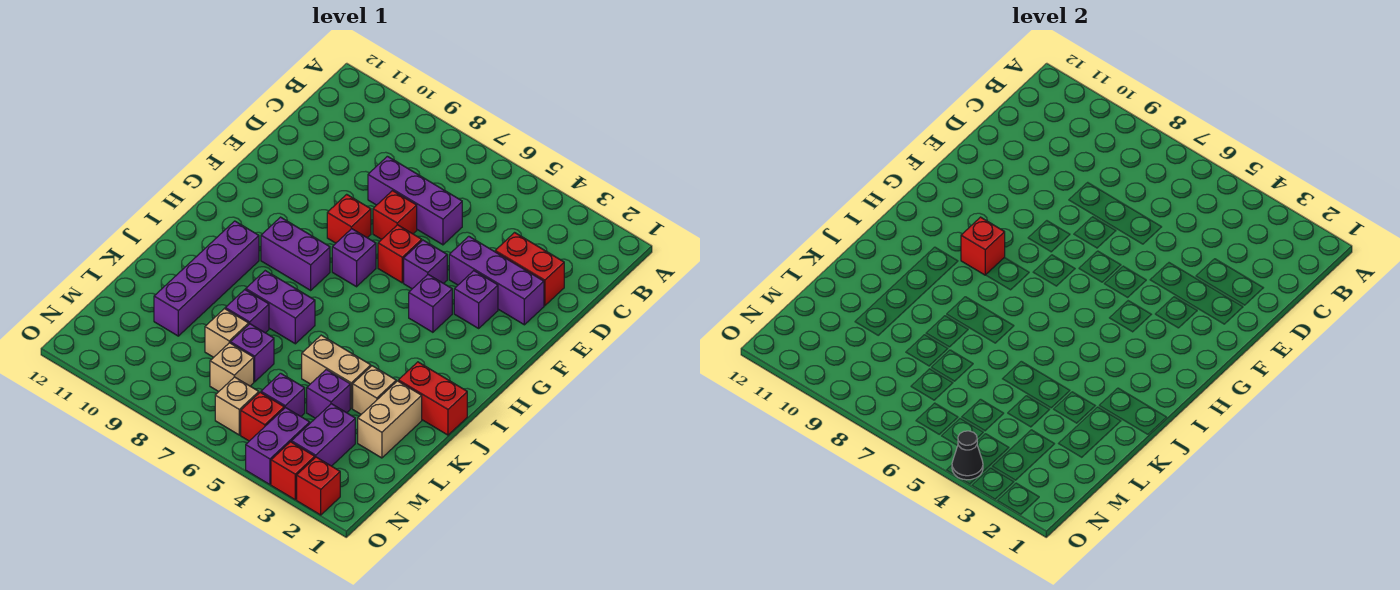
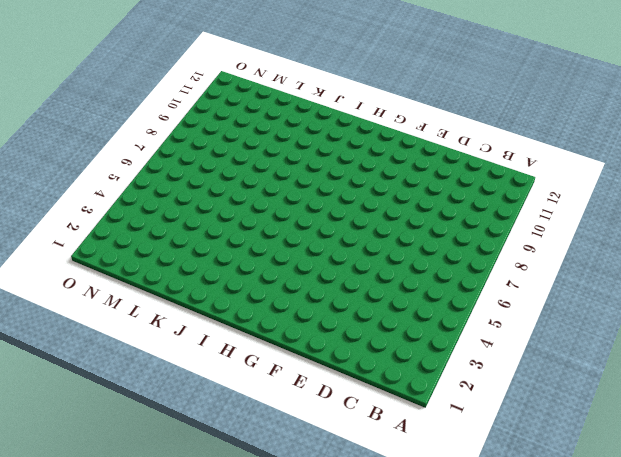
none -> red brick D2:D3 level 1
none -> purple brick D6:D8 level 1
none -> purple brick E2:E4 level 1
none -> red brick E7 level 1

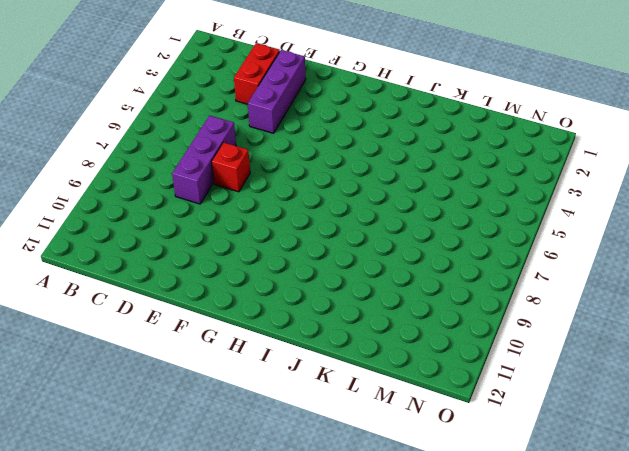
none -> purple brick F3 level 1
none -> purple brick F5 level 1
none -> red brick F6 level 1
none -> red brick F8 level 1

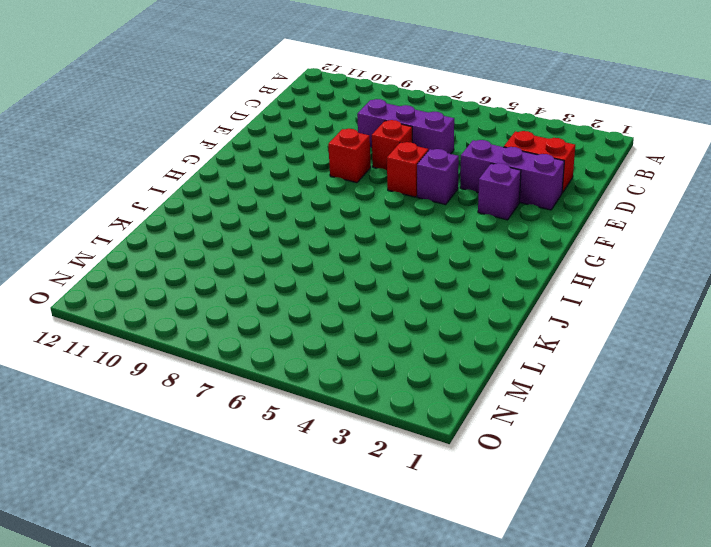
none -> purple brick G4 level 1
none -> purple brick G7 level 1
none -> purple brick H8:H9 level 1
none -> purple brick I10:L10 level 1

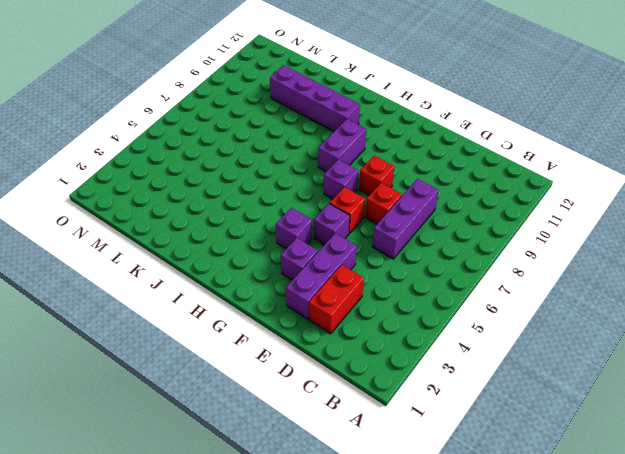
none -> red brick J1:J2 level 1
none -> purple brick J7:J8 level 1
none -> tan brick K2:L2 level 1
none -> tan brick K3 level 1

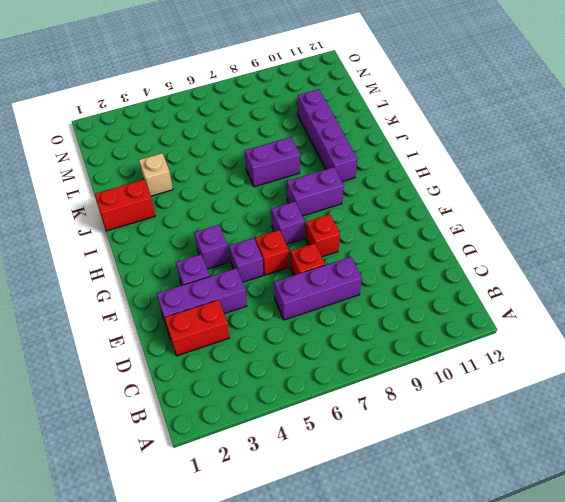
none -> tan brick K2:L2 level 1
none -> tan brick K4:K5 level 1
none -> purple brick K8 level 1
none -> purple brick L4 level 1

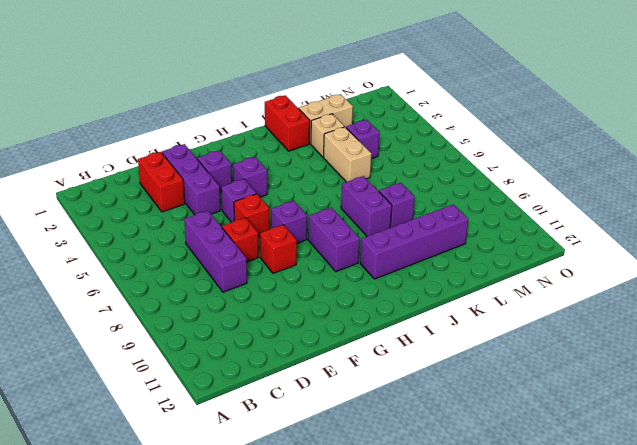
none -> purple brick L7 level 1
none -> tan brick L8 level 1
none -> purple brick M3:N3 level 1
none -> purple brick M5 level 1

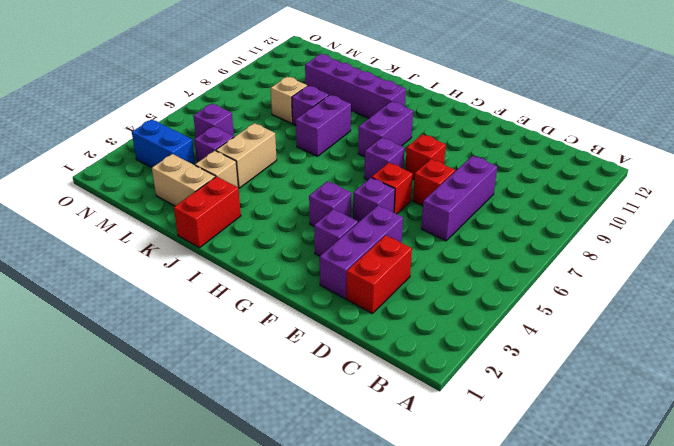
blue brick M3:N3 level 1 -> purple brick M3:N3 level 1
none -> purple brick L7 level 1
none -> tan brick M7 level 1
none -> purple brick N4:O4 level 1
none -> red brick N5 level 1

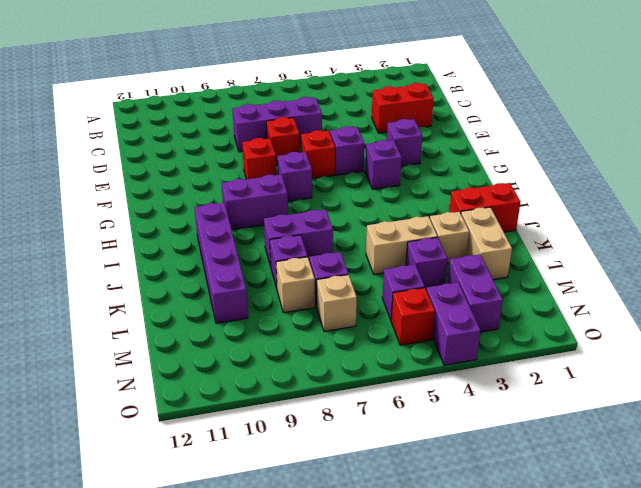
none -> purple brick E2:E4 level 1
none -> tan brick N6 level 1
none -> red brick O2 level 1
none -> red brick O3 level 1

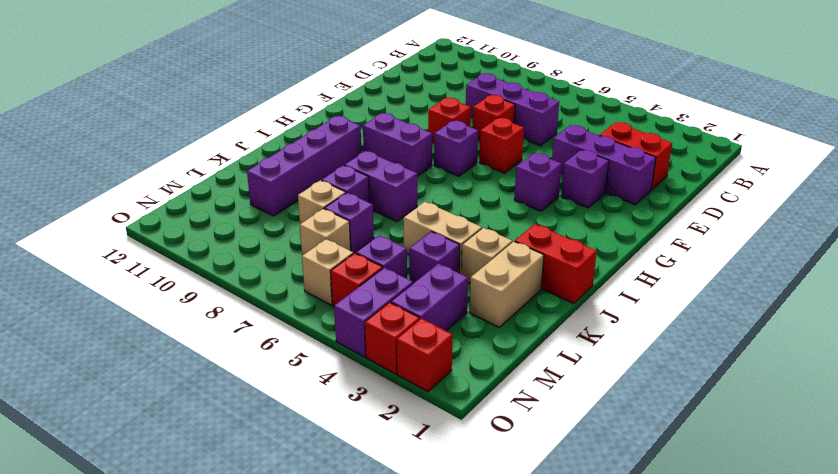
none -> purple brick F5 level 1
none -> red brick H9 level 2
none -> black cone O4 level 2

